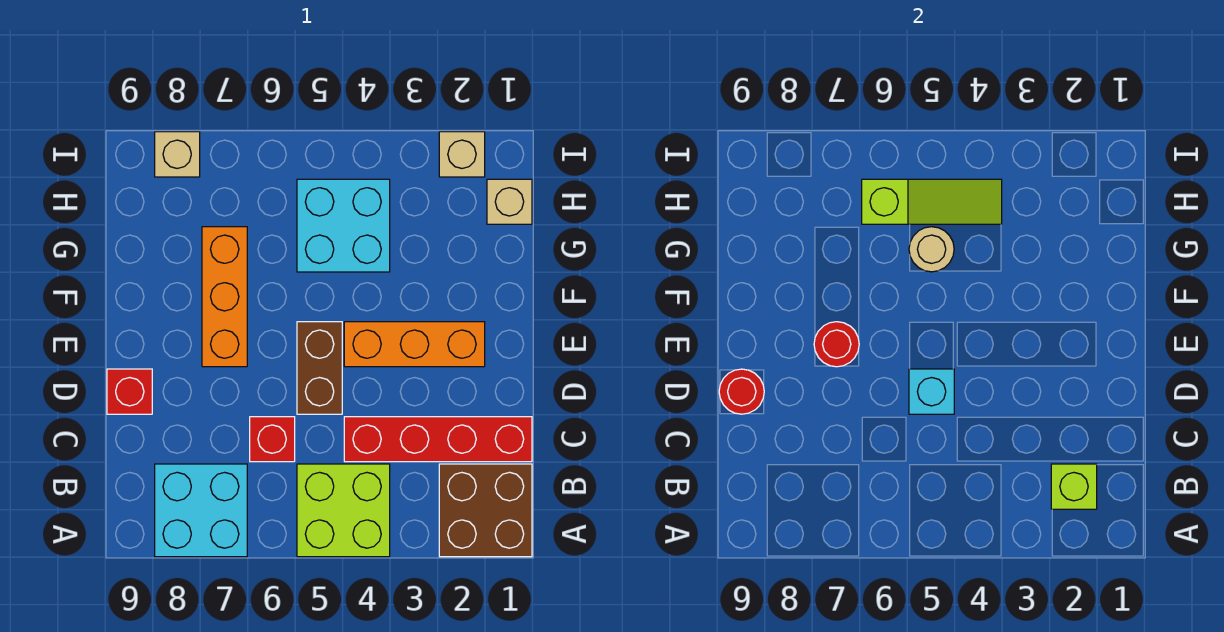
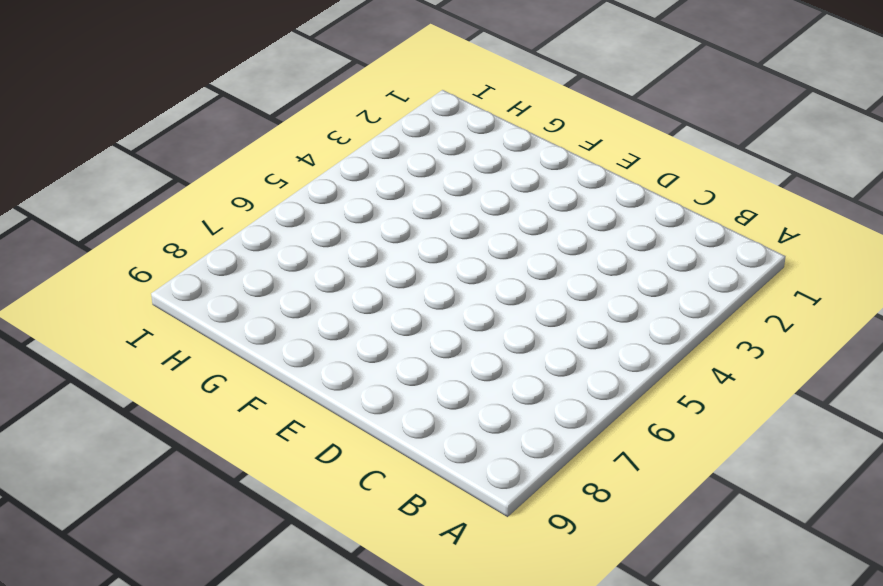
none -> brown brick A1:B2 level 1
none -> lime brick A4:B5 level 1
none -> cyan brick A7:B8 level 1

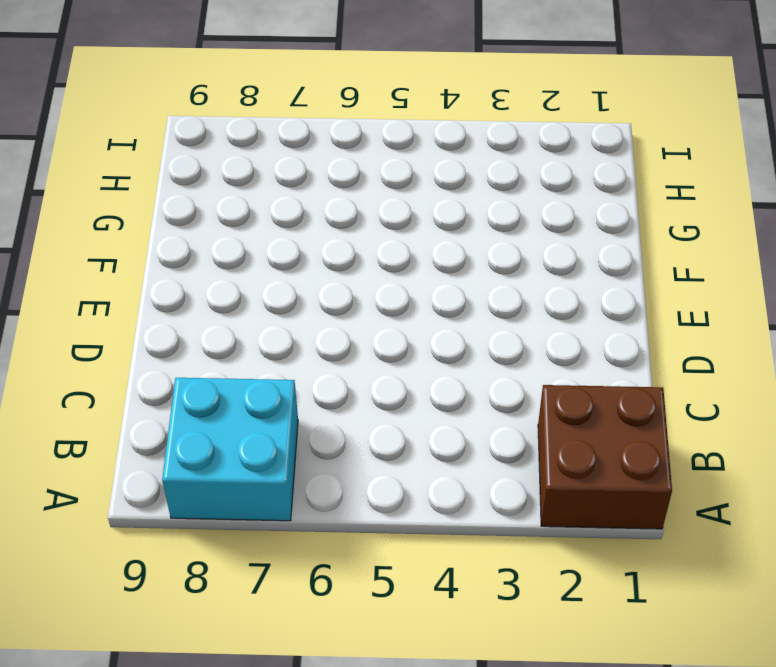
none -> lime brick A4:B5 level 1
none -> red brick C1:C4 level 1
none -> red brick C6 level 1

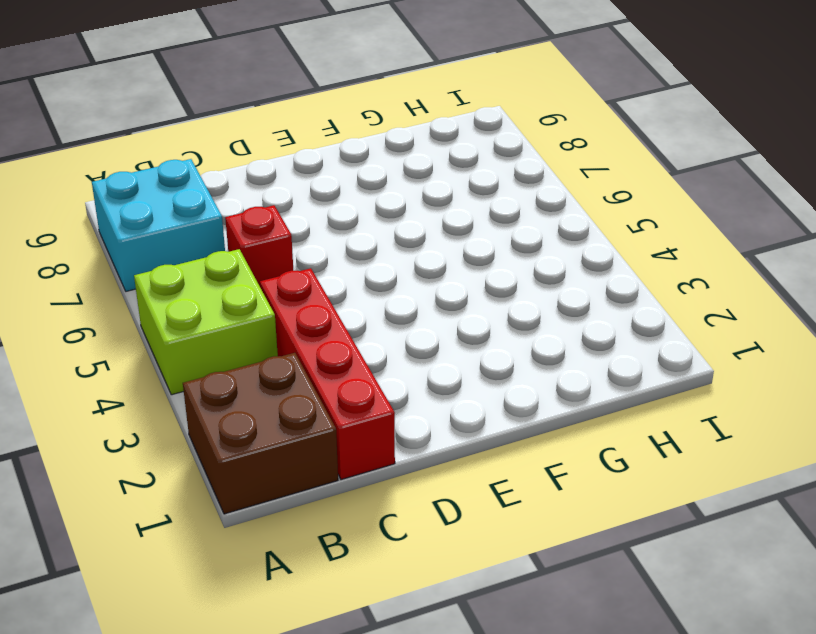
none -> brown brick D5:E5 level 1
none -> red brick D9 level 1
none -> orange brick E2:E4 level 1

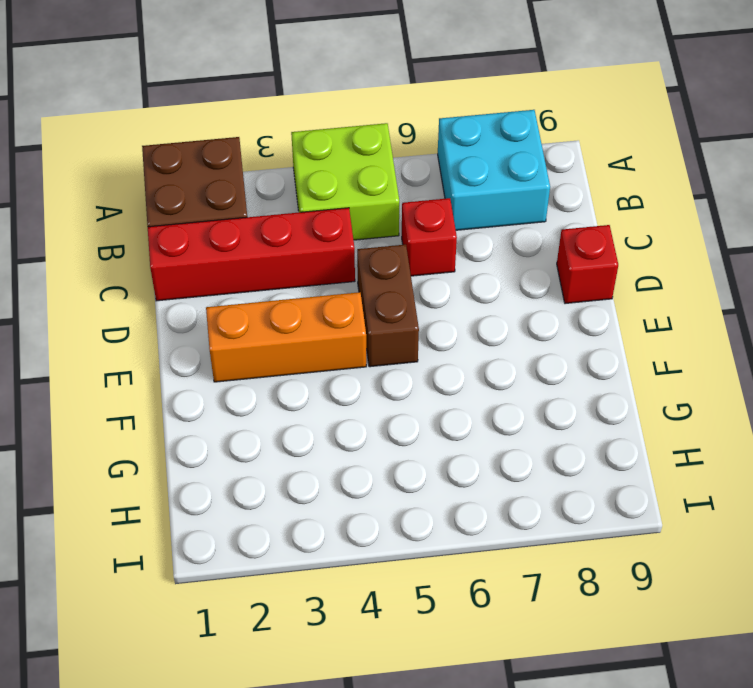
none -> orange brick E7:G7 level 1
none -> cyan brick G4:H5 level 1
none -> tan brick H1 level 1

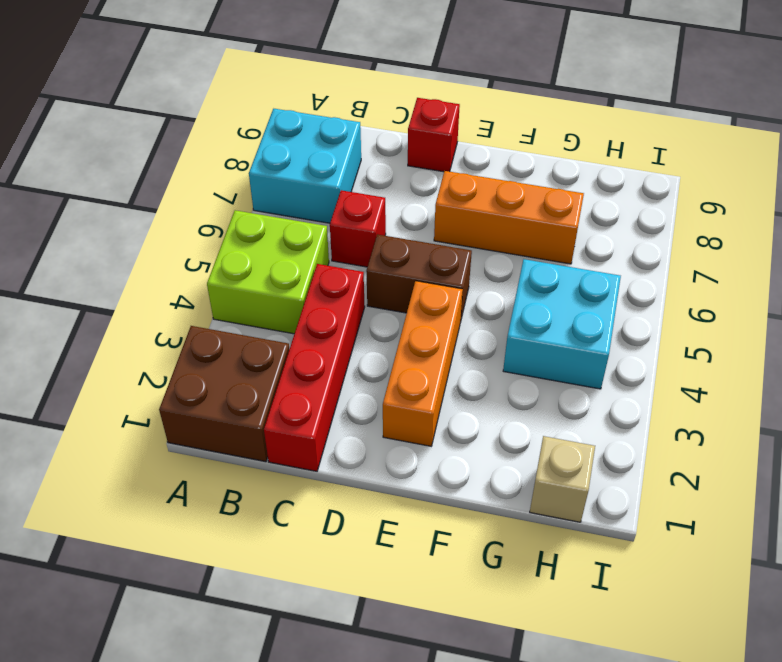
none -> tan brick I2 level 1
none -> tan brick I8 level 1
none -> lime brick B2 level 2

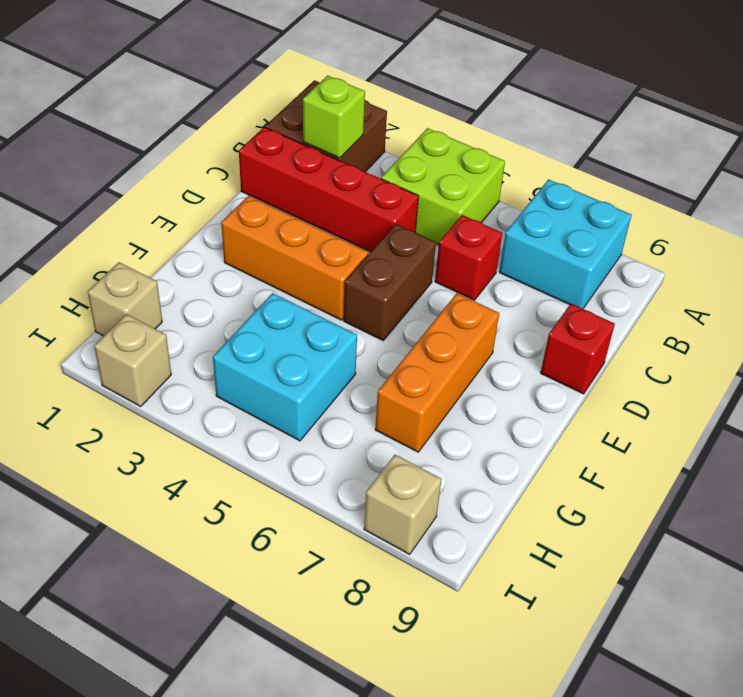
none -> cyan brick D5 level 2
none -> red round brick D9 level 2
none -> red round brick E7 level 2

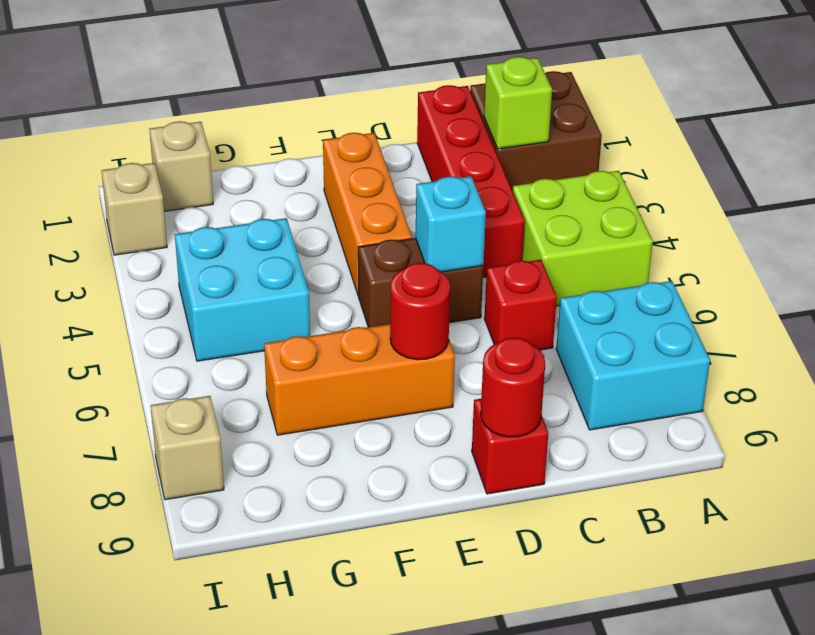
none -> tan round brick G5 level 2
none -> lime slope H4:H6 level 2 top 6

